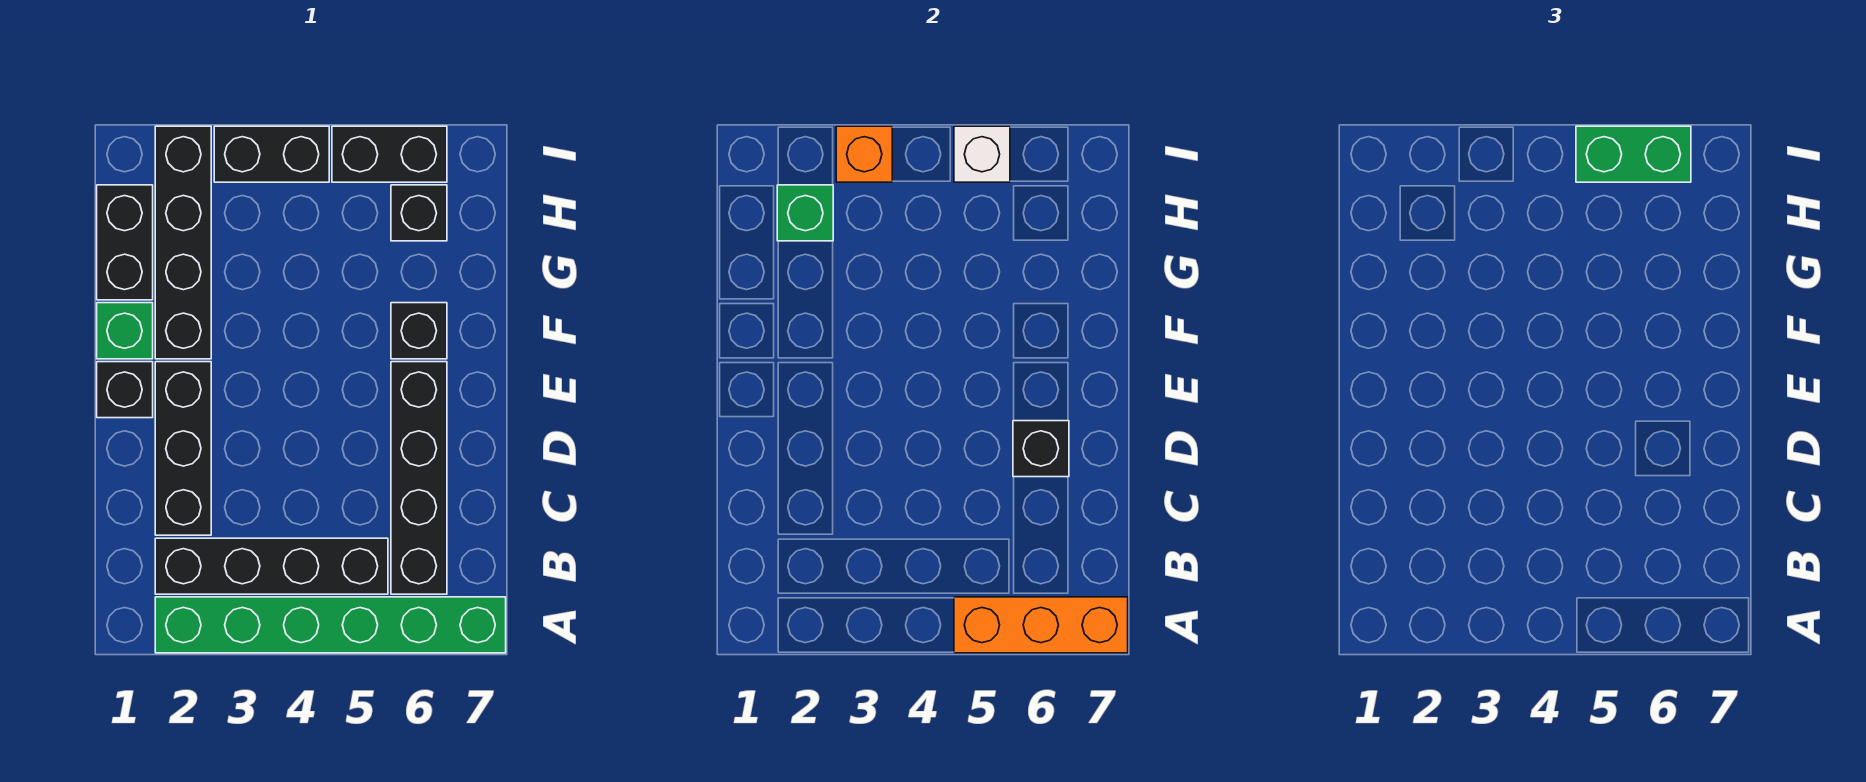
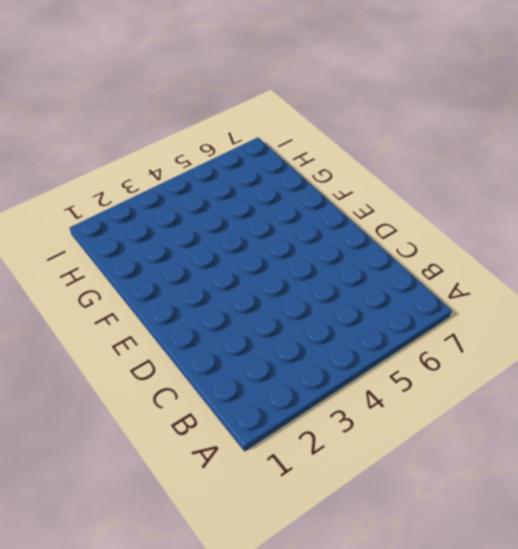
none -> green brick A2:A7 level 1
none -> black brick B2:B5 level 1
none -> black brick B6:E6 level 1

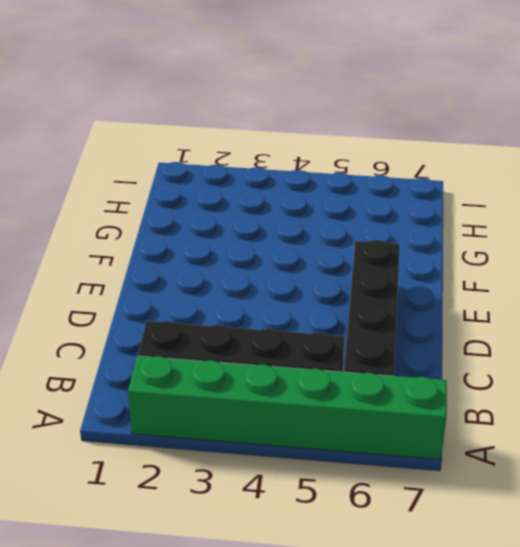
none -> black brick C2:E2 level 1
none -> black brick E1 level 1
none -> green brick F1 level 1

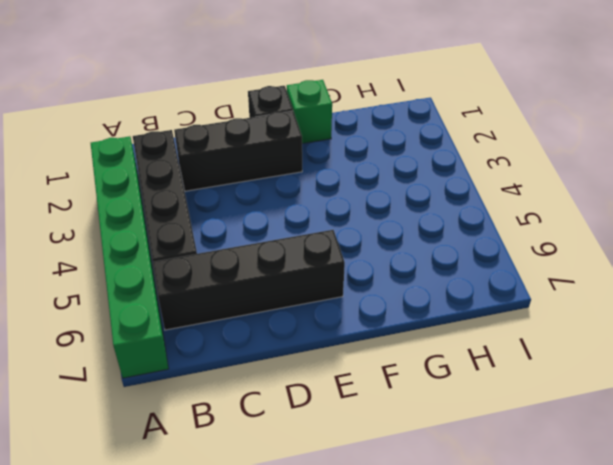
none -> black brick F2:I2 level 1
none -> black brick F6 level 1
none -> black brick G1:H1 level 1

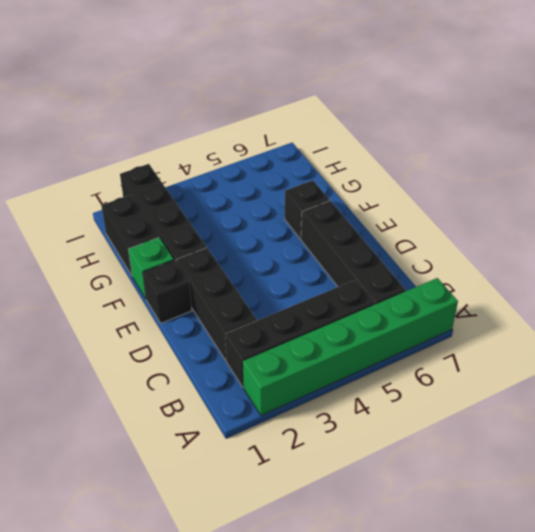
none -> black brick H6 level 1
none -> black brick I3:I4 level 1
none -> black brick I5:I6 level 1

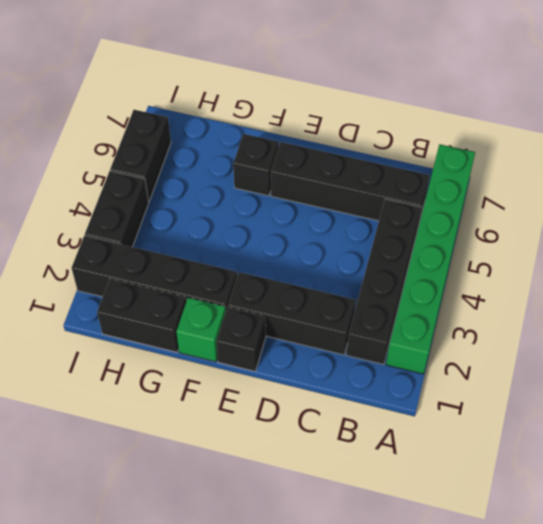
none -> black brick H6 level 1
none -> orange brick A5:A7 level 2
none -> black brick D6 level 2

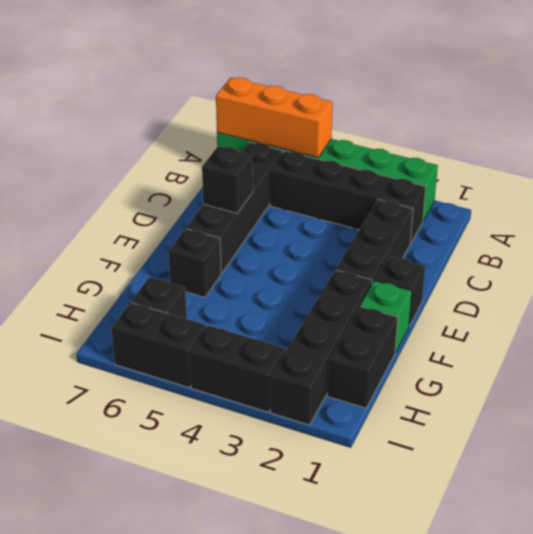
none -> green brick H2 level 2
none -> orange brick I3 level 2
none -> white brick I5 level 2

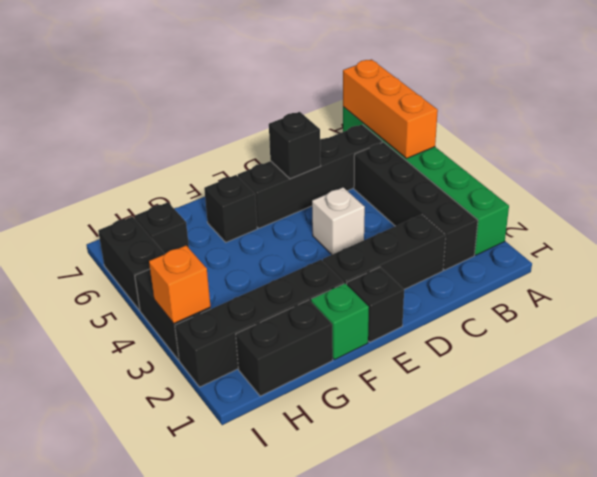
white brick D4 level 1 -> white brick I5 level 2
none -> green brick H2 level 2
none -> green brick I5:I6 level 3

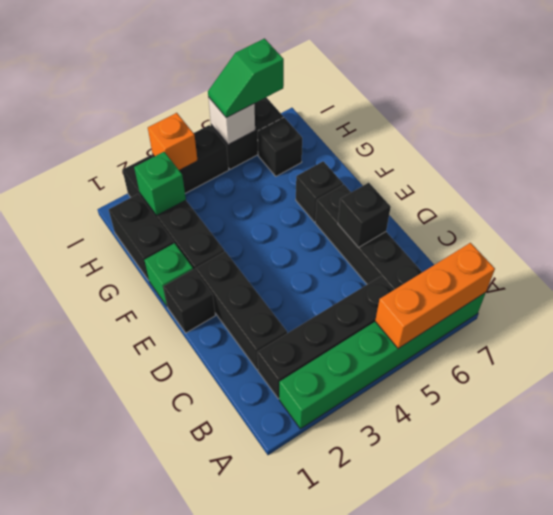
green slope I5:I6 level 3 top 6 -> green brick I5:I6 level 3

